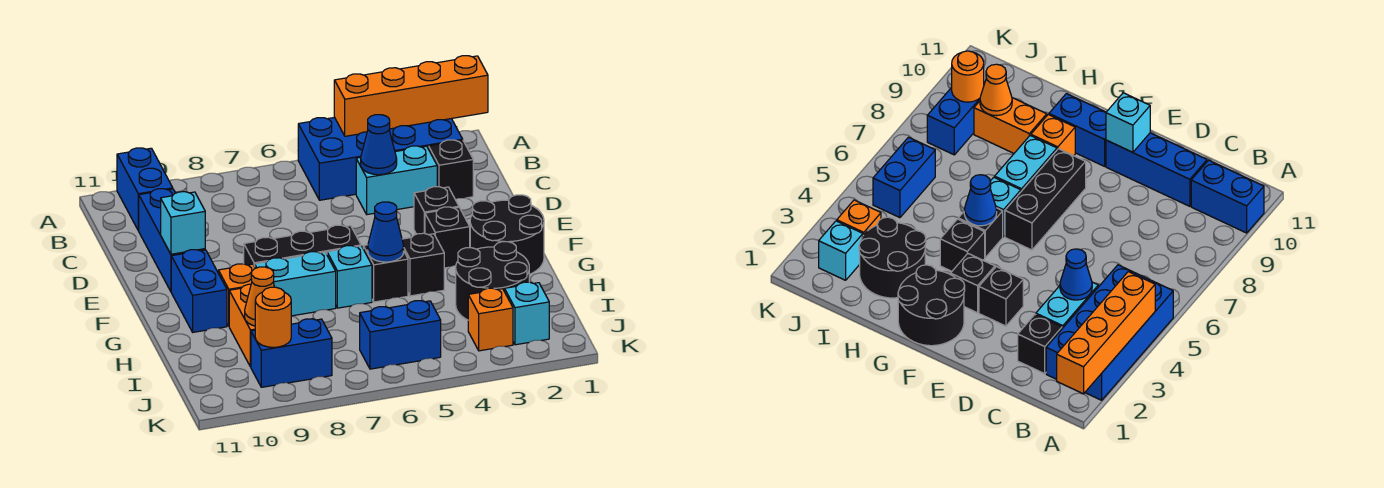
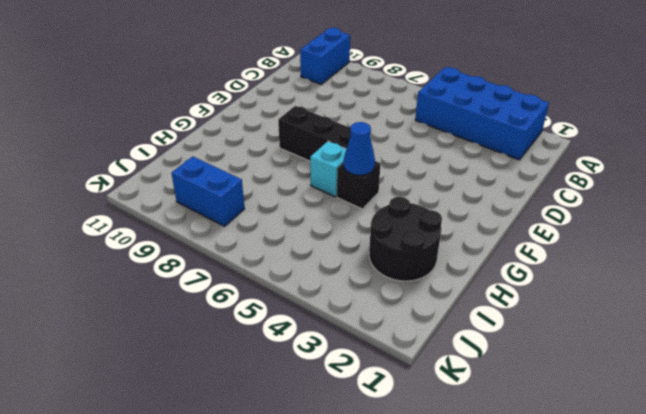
none -> black brick C2 level 1
none -> cyan brick C3:C4 level 1
none -> blue brick C10:E10 level 1

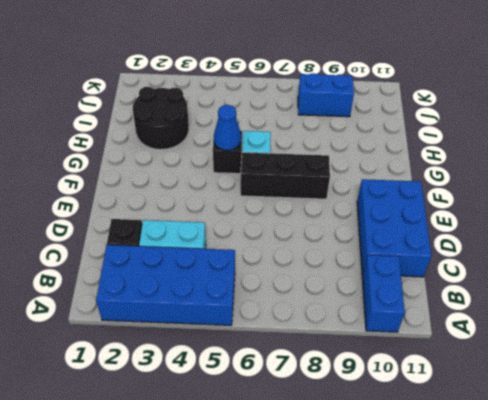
blue brick C10:E11 level 1 -> blue brick C10:E10 level 1
none -> black brick E3 level 1
none -> black round brick F1:G2 level 1
none -> black brick F3 level 1

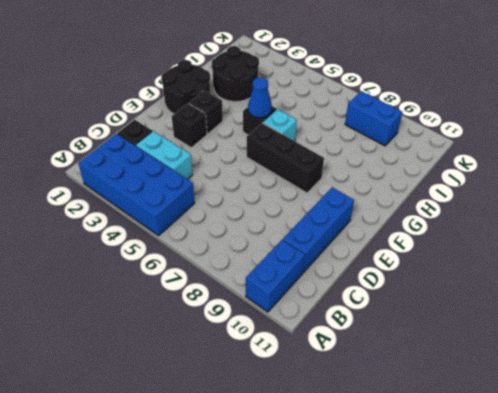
none -> blue brick F10:G10 level 1
none -> black brick G4 level 1
none -> cyan brick G7:G8 level 1

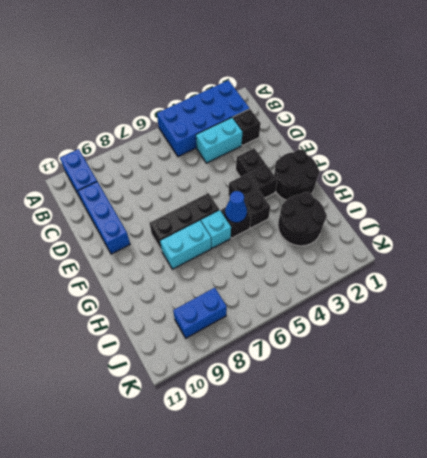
black brick F4:G4 level 1 -> black brick G4 level 1
none -> blue brick F10:G10 level 1
none -> orange brick G9 level 1
none -> orange brick H9:I9 level 1

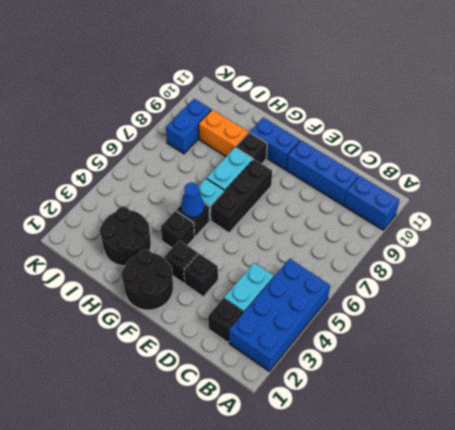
black brick G9 level 1 -> orange brick G9 level 1
none -> cyan brick J2 level 1
none -> orange brick J3 level 1
none -> blue brick J5:J6 level 1

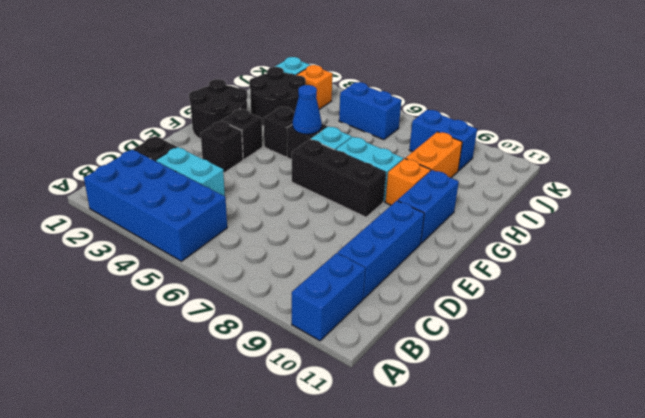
none -> orange brick A1:A4 level 2
none -> blue cone C4 level 2
none -> cyan brick E10 level 2

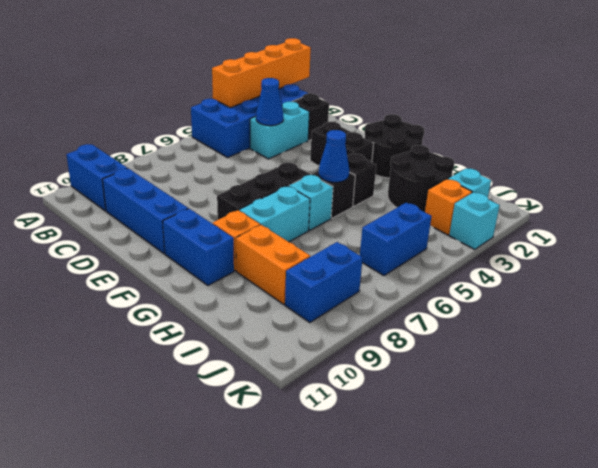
cyan brick K3 level 1 -> cyan brick E10 level 2
none -> orange cone I9 level 2
none -> orange round brick J9 level 2

